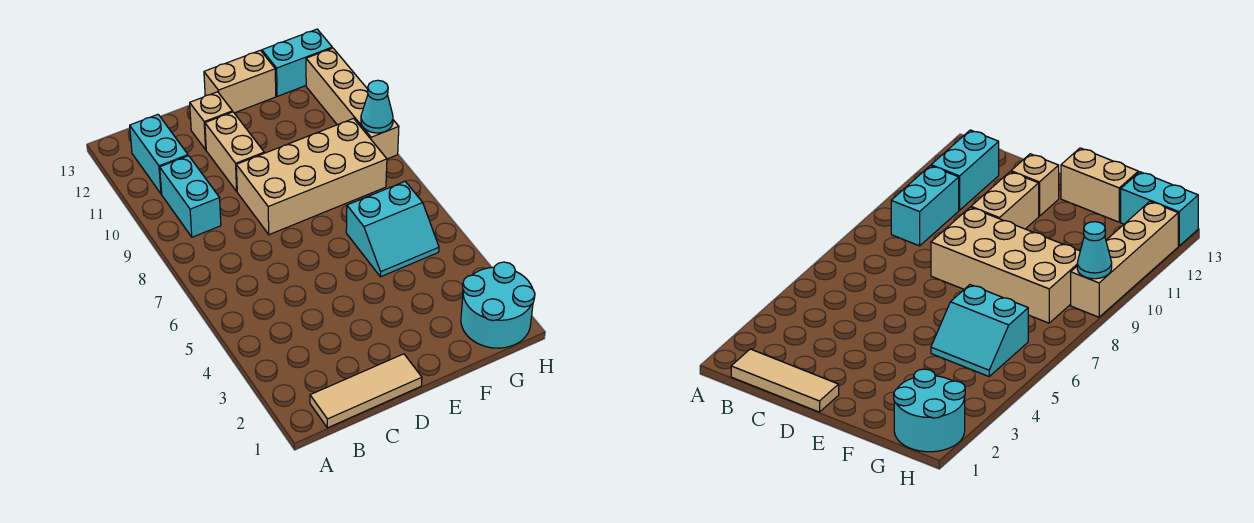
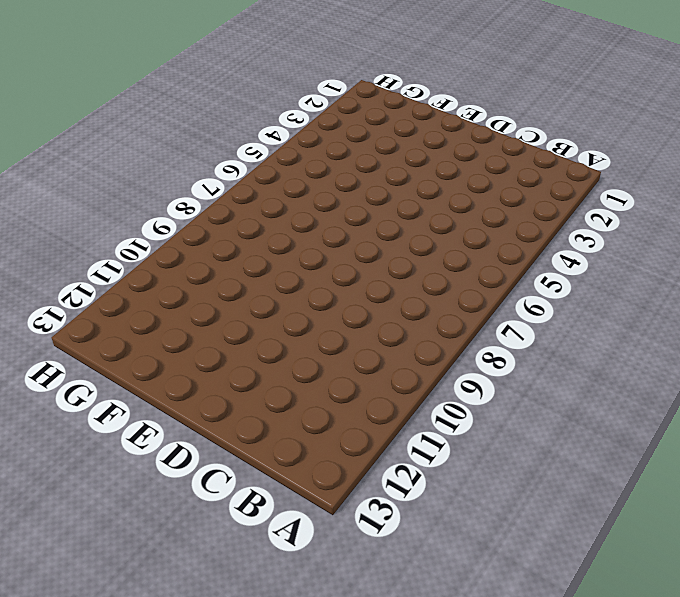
none -> tan tile B1:D1 level 1
none -> cyan brick B9:B10 level 1
none -> cyan brick B11:B12 level 1

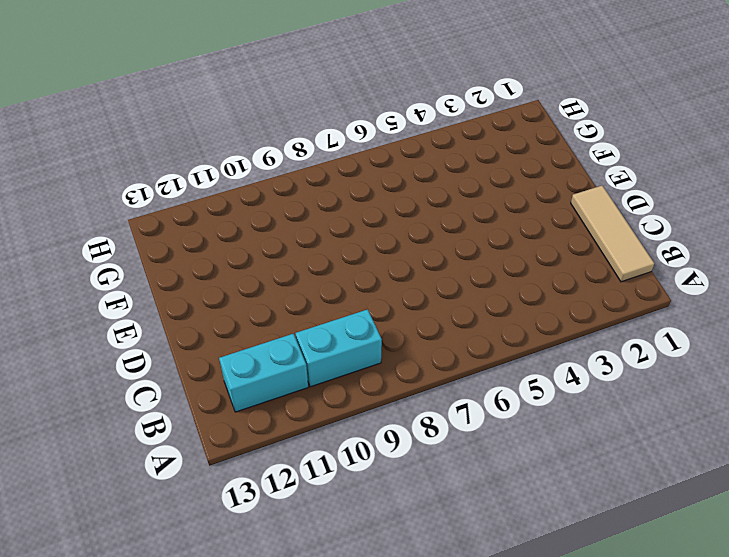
none -> tan brick D8:G9 level 1
none -> tan brick D10:D11 level 1
none -> tan brick D12 level 1

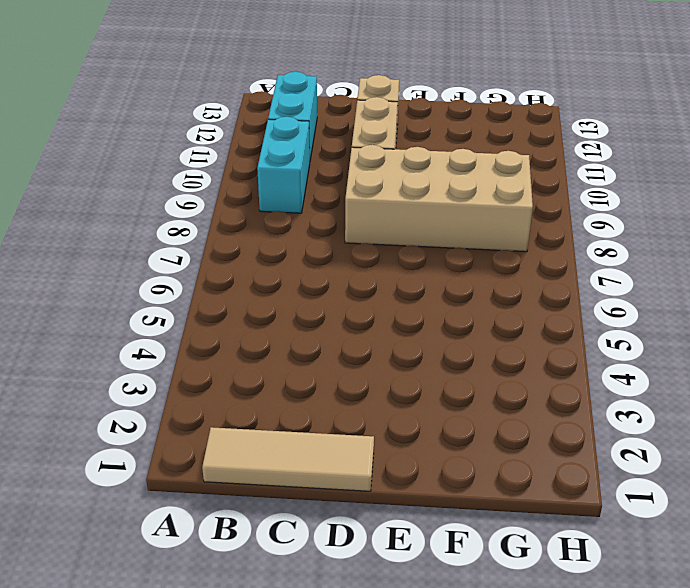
none -> tan brick E13:F13 level 1
none -> cyan slope F5:G6 level 1 top 6
none -> cyan round brick G1:H2 level 1

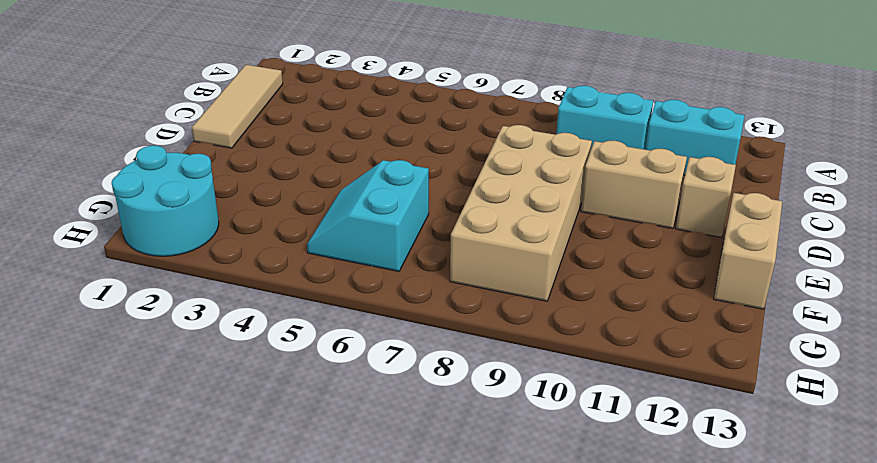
none -> cyan brick G13:H13 level 1
none -> tan brick H9:H12 level 1
none -> cyan cone H9 level 2

